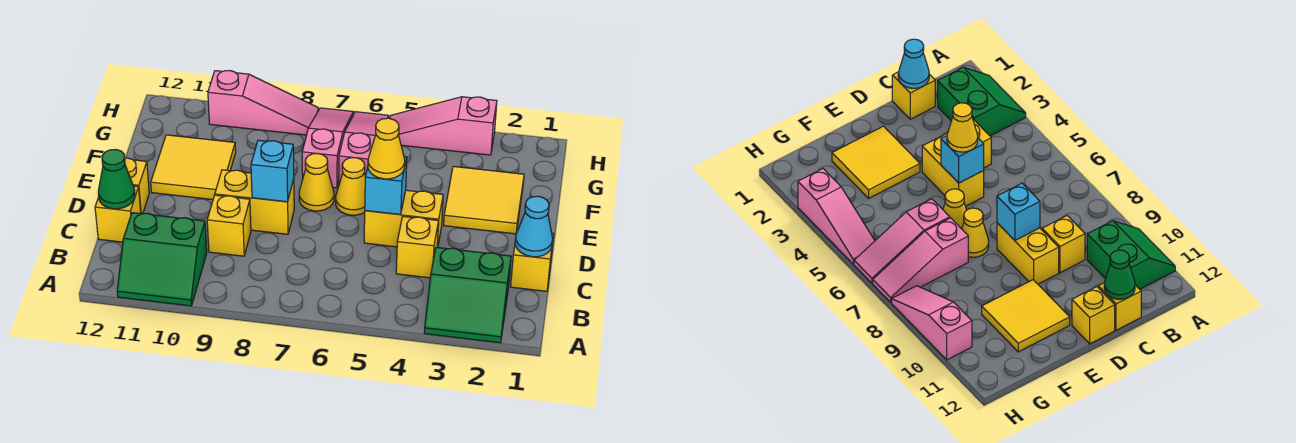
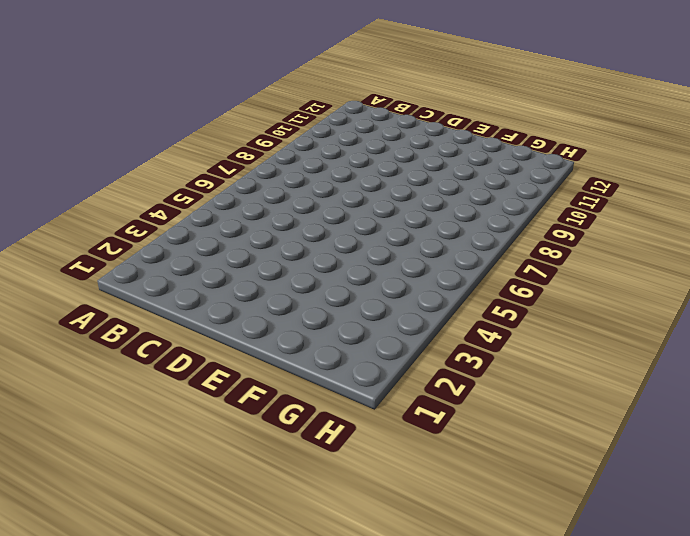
none -> green slope A2:B3 level 1 top B
none -> green slope A10:B11 level 1 top B
none -> yellow brick C1 level 1

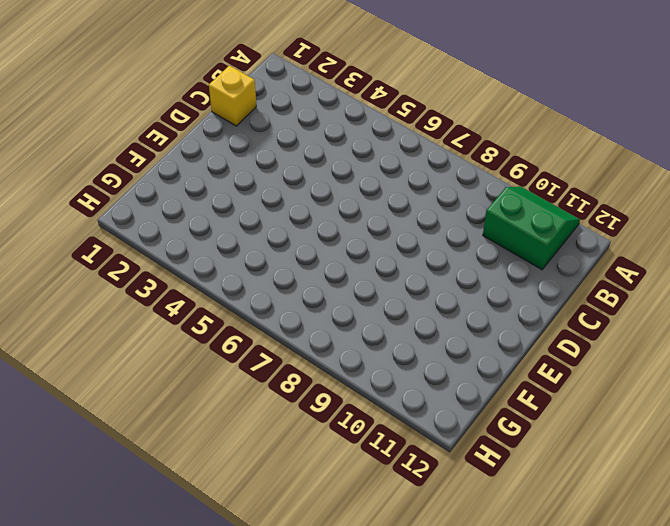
none -> green slope A2:B3 level 1 top B
none -> yellow brick C4 level 1
none -> yellow brick C9 level 1

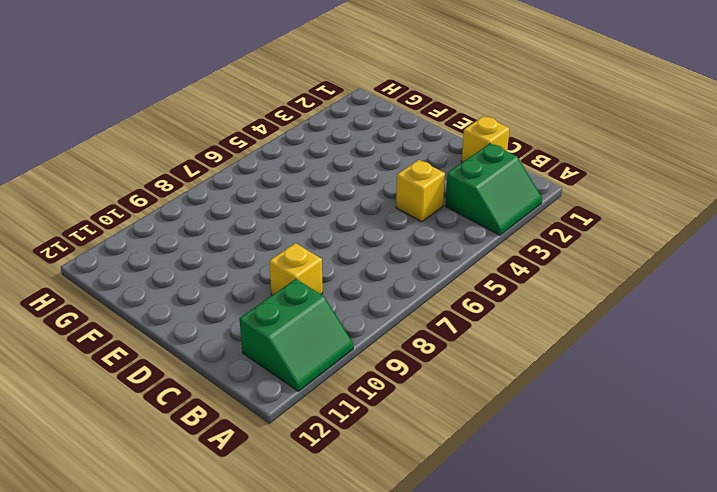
none -> yellow brick C12 level 1
none -> yellow brick D4:D5 level 1
none -> yellow brick D8:D9 level 1

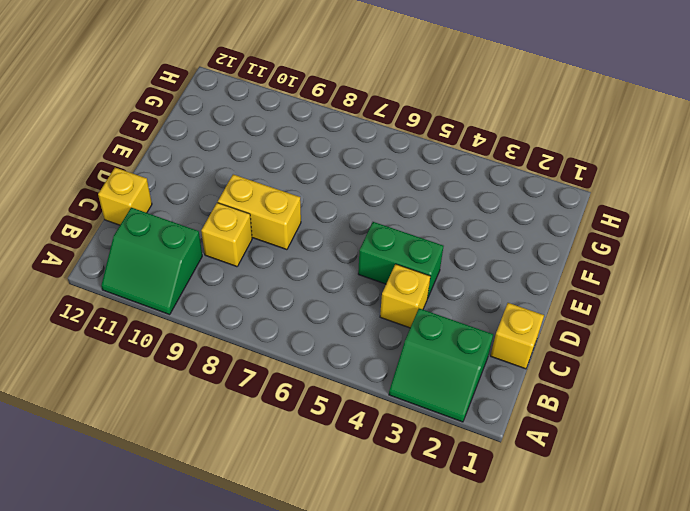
green brick D4:D5 level 1 -> yellow brick D4:D5 level 1
none -> yellow brick D12 level 1
none -> yellow tile E2:F3 level 1
none -> yellow cone E6 level 1

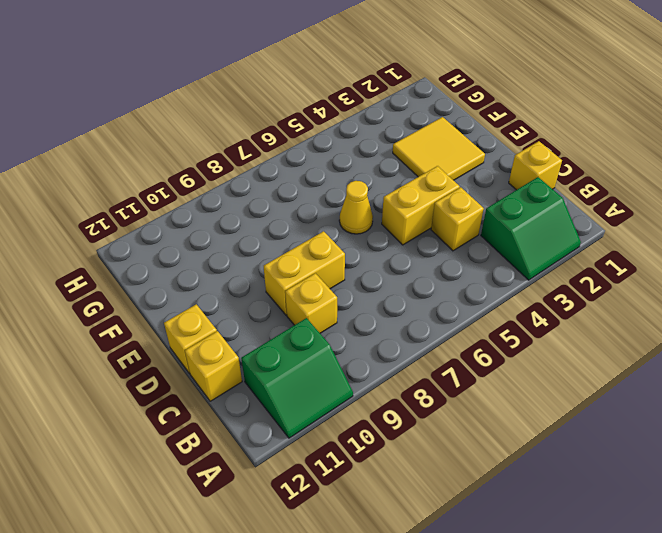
none -> yellow cone E7 level 1
none -> yellow tile E10:F11 level 1
none -> pink slope F6:H6 level 1 top F

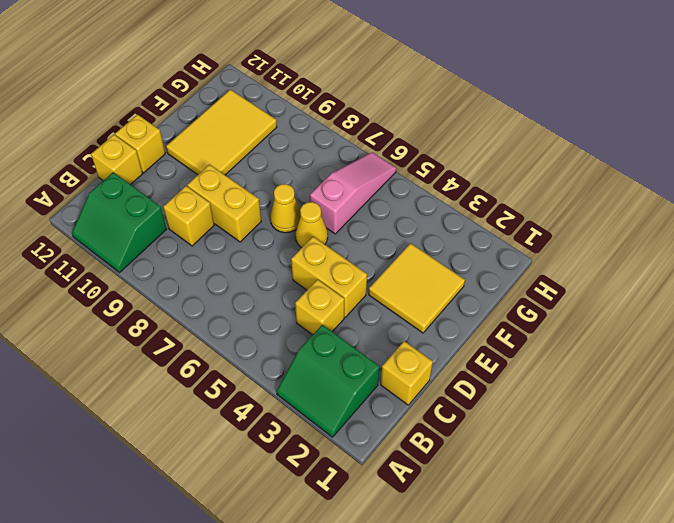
yellow tile E10:G11 level 1 -> yellow tile E10:F11 level 1
none -> pink slope F7:H7 level 1 top F
none -> pink slope H3:H5 level 1 top 3
none -> pink slope H8:H10 level 1 top 10

